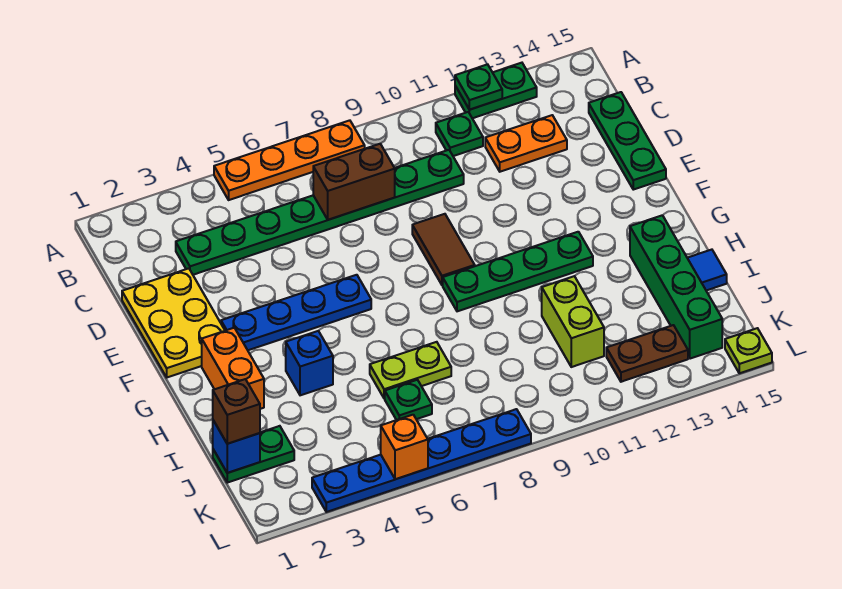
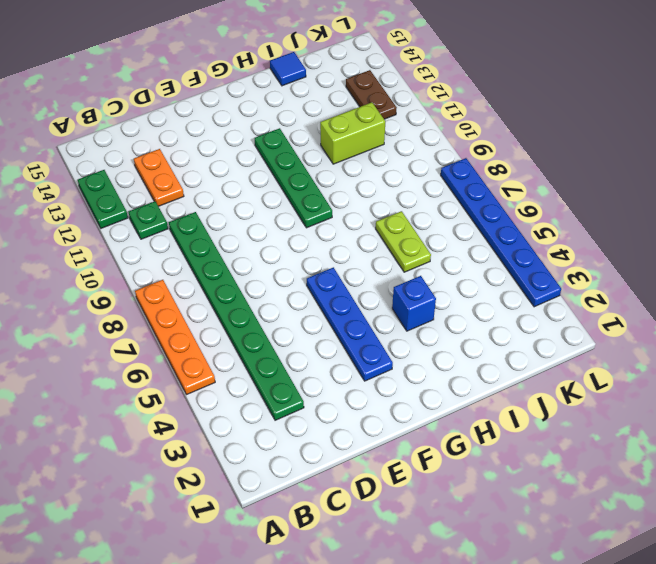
none -> green plate C15:E15 level 1
none -> yellow plate D1:F2 level 1
none -> brown tile E9:F9 level 1

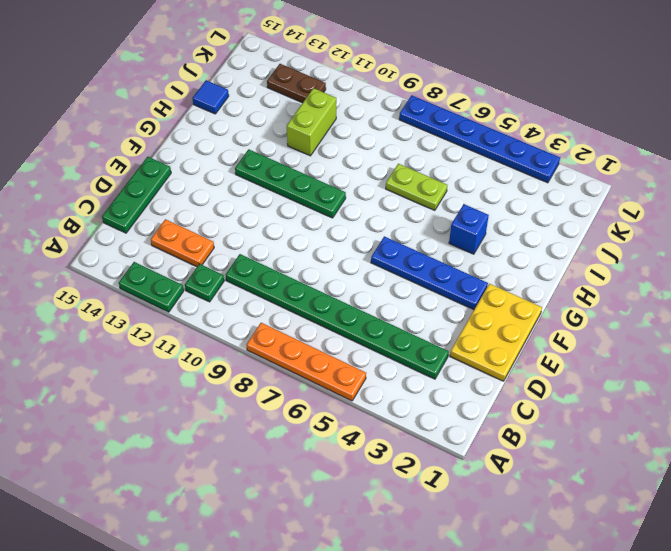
none -> brown tile E9:F9 level 1
none -> orange brick G2:H2 level 1
none -> green brick H14:K14 level 1

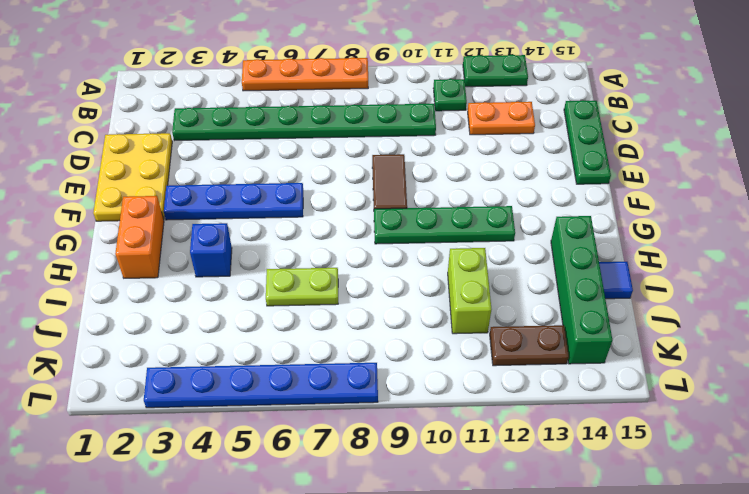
none -> green plate J1:J2 level 1
none -> green plate J6 level 1
none -> lime plate L15 level 1

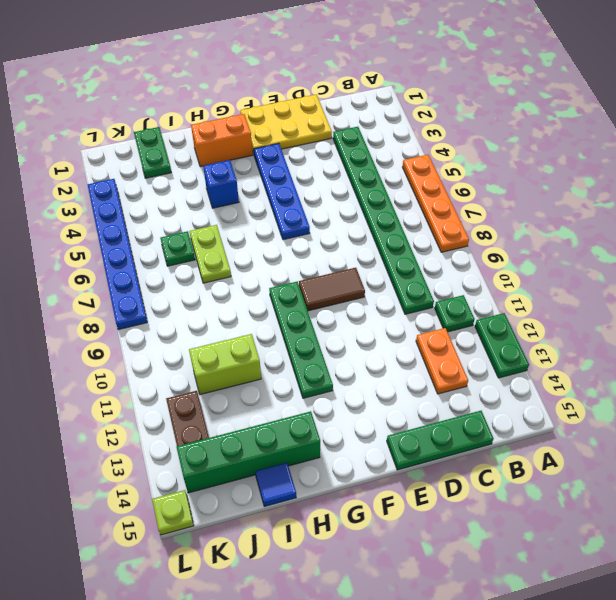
none -> green plate A12 level 2
none -> brown brick C7:C8 level 2
none -> blue brick J1 level 2

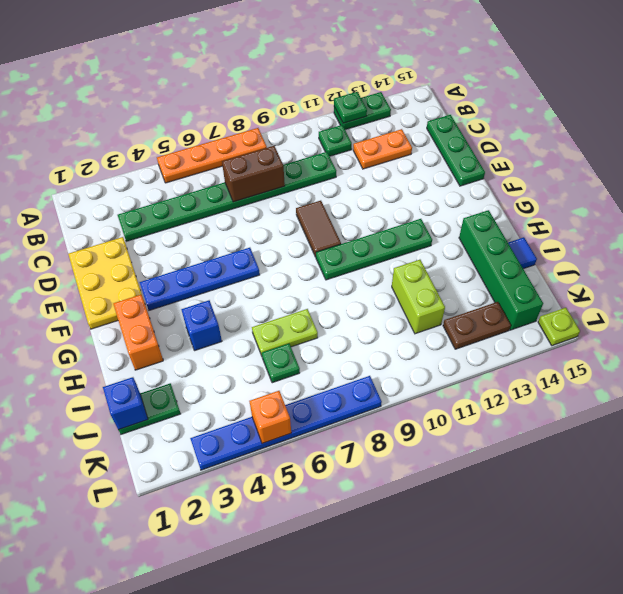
none -> brown brick J1 level 3

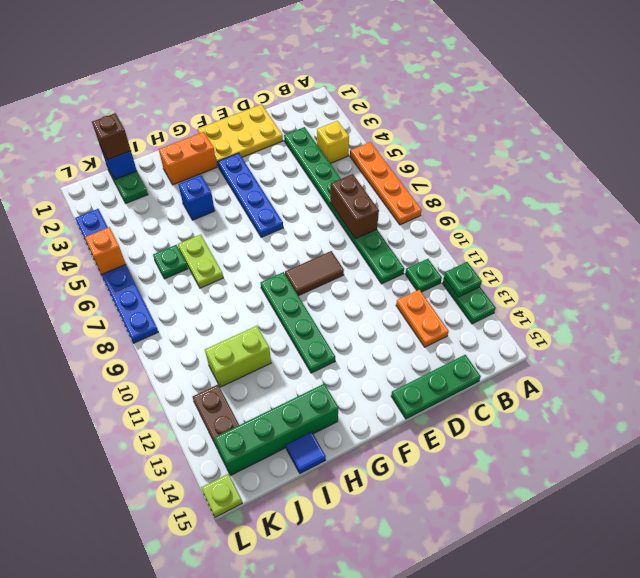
yellow brick B4 level 1 -> none

